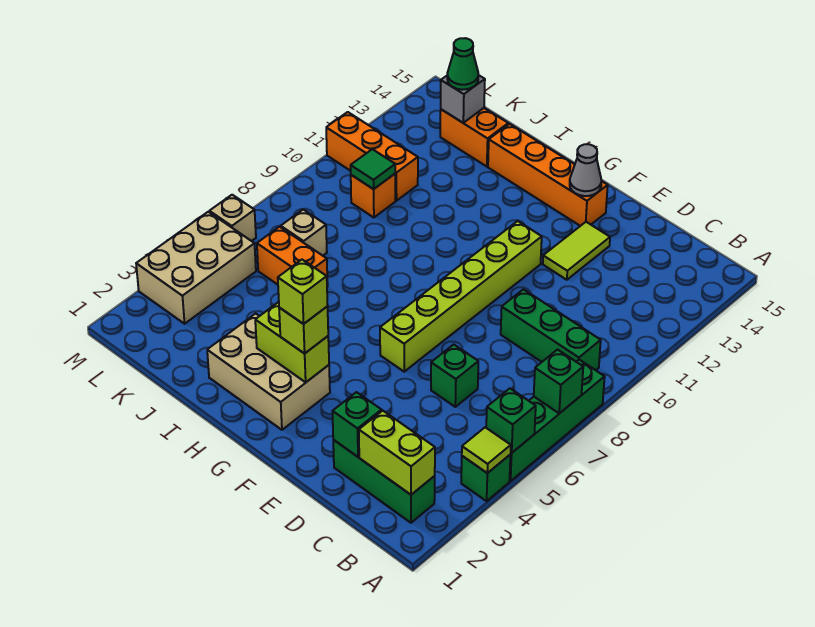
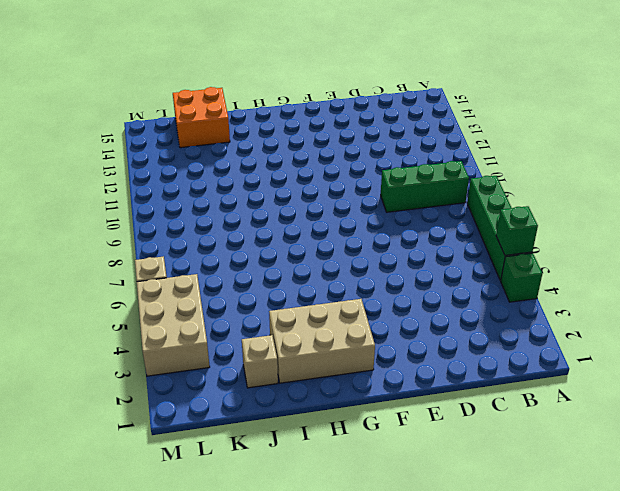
tan brick J2 level 1 -> tan brick K7 level 1
orange brick J14:K15 level 1 -> orange brick J14:K14 level 1
none -> green brick B2:D2 level 1
none -> green brick D6 level 1
none -> lime tile E12:E13 level 1

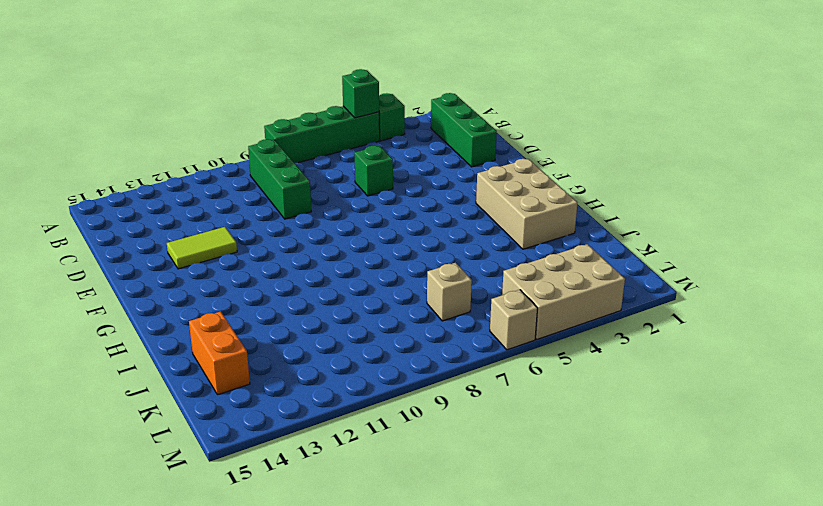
none -> lime brick F6:F11 level 1
none -> orange brick F14:I14 level 1
none -> orange brick J6:K6 level 1

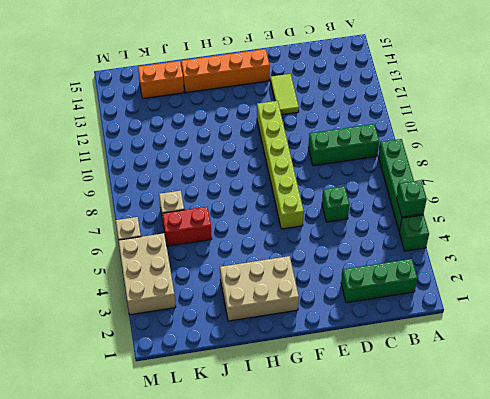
red brick J6:K6 level 1 -> orange brick J6:K6 level 1
none -> orange brick K10 level 1
none -> orange brick K11:M11 level 1
none -> lime tile A4 level 2

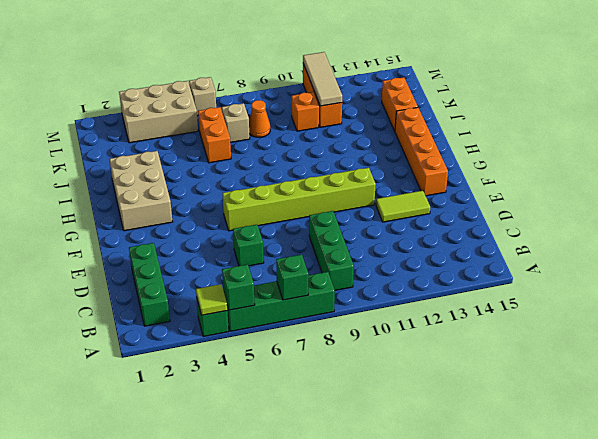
orange cone K8 level 1 -> none
tan tile K11:M11 level 2 -> none
none -> lime brick B2:C2 level 2
none -> green brick D2 level 2
none -> grey cone F14 level 2

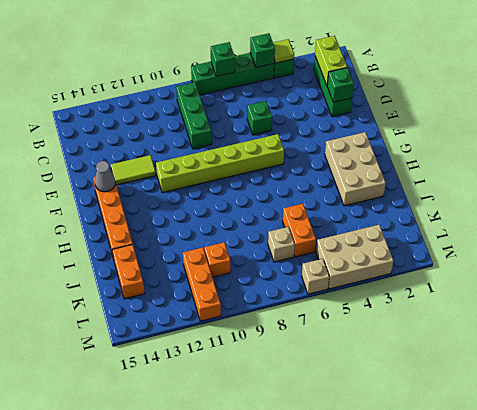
none -> lime brick G3:H3 level 2
none -> green tile K10 level 2
none -> grey brick K14 level 2

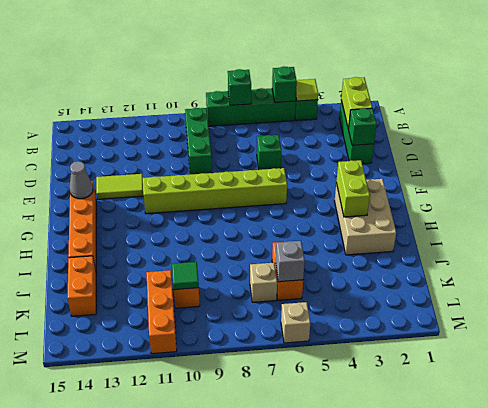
grey brick K6 level 2 -> grey brick K14 level 2
none -> tan brick L3:M5 level 1
none -> lime brick G3 level 3
none -> green cone K14 level 3

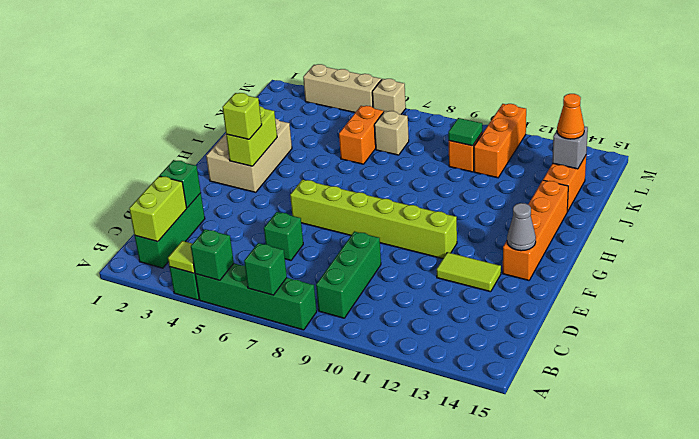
orange cone K14 level 3 -> green cone K14 level 3
tan brick M3:M5 level 1 -> tan brick L3:M5 level 1
none -> lime brick G3 level 4

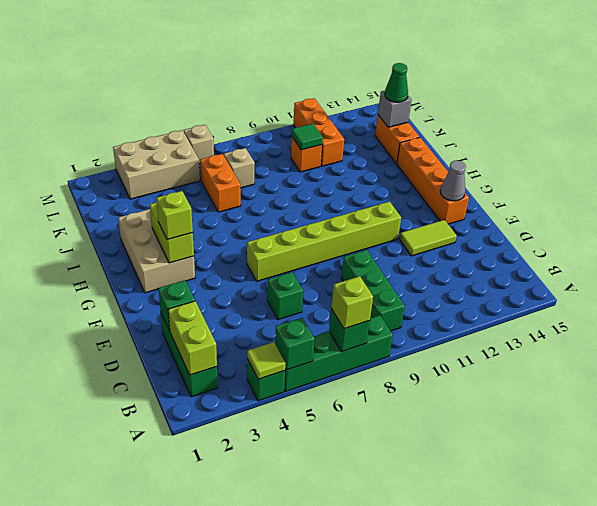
lime brick A7 level 3 -> lime brick G3 level 4

